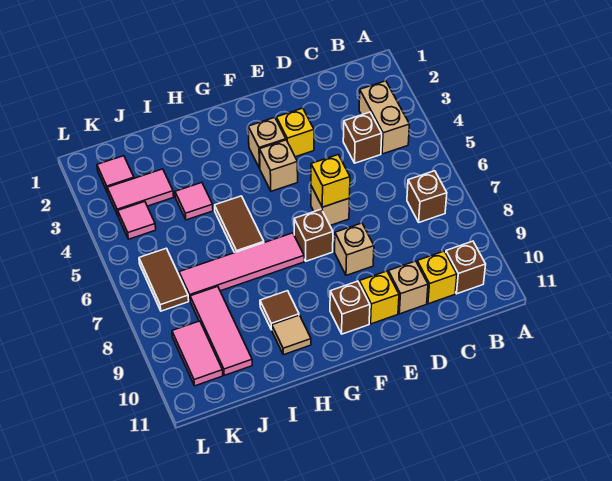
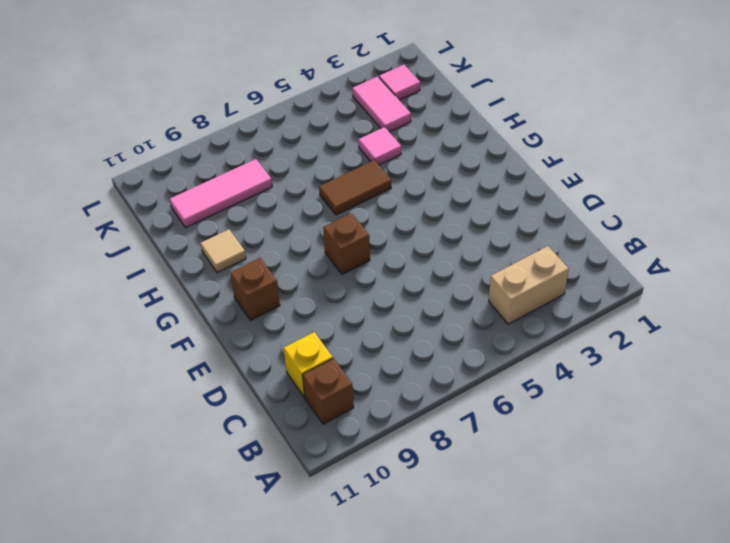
none -> brown brick B7 level 1
none -> brown brick C4 level 1
none -> tan brick D10 level 1

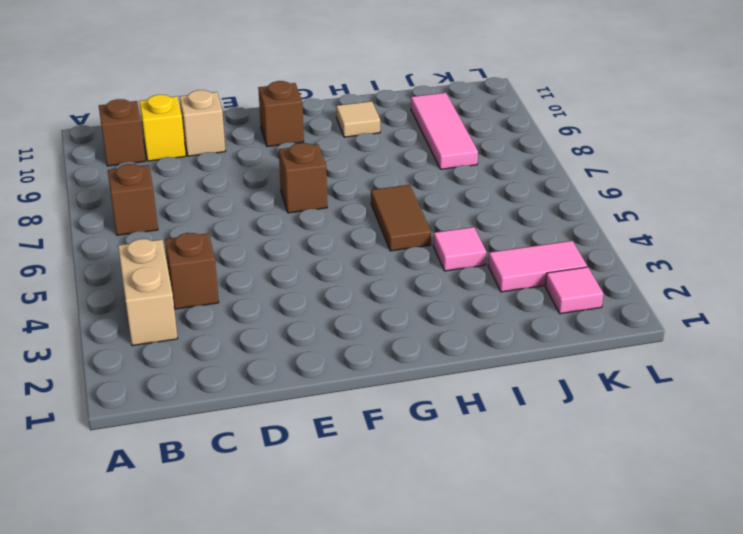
none -> yellow brick E3 level 1
none -> tan brick E6 level 1
none -> tan brick E8 level 1

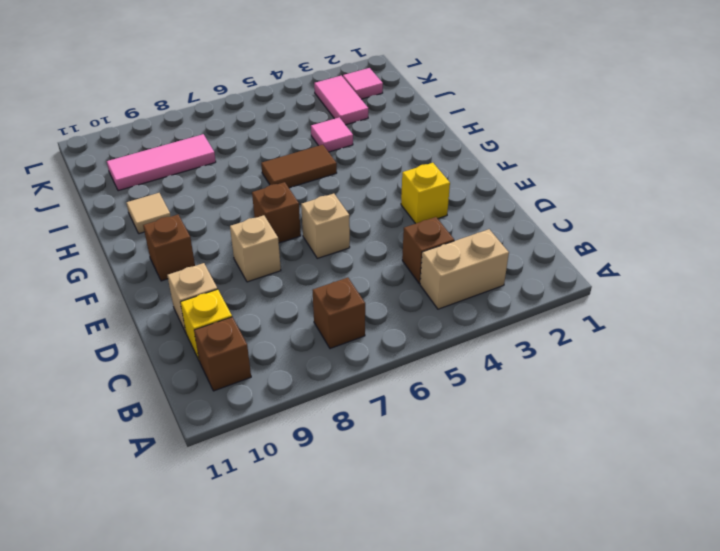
none -> yellow brick E10 level 1
none -> tan brick F3 level 1
none -> tan brick F4 level 1

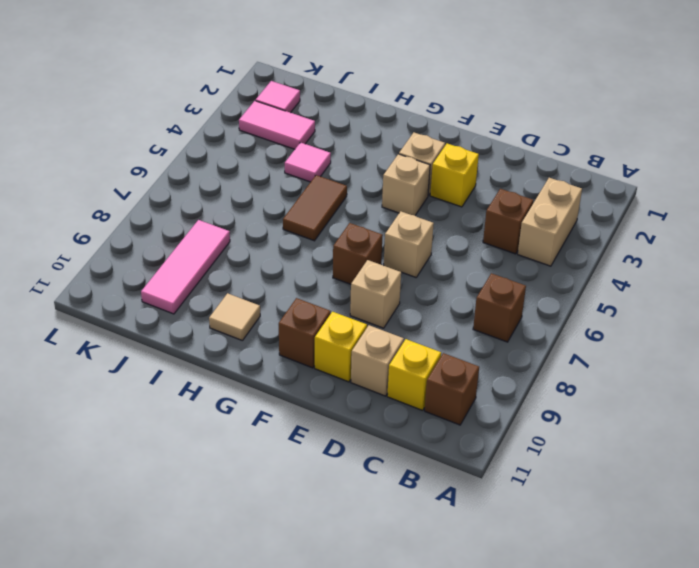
none -> pink tile G7:J7 level 1
none -> brown tile H9 level 1
none -> pink tile K4 level 1

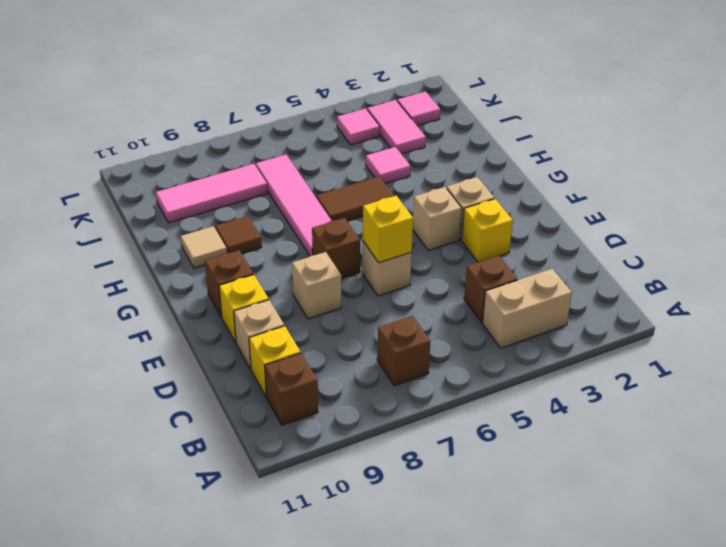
none -> brown tile K6:K7 level 1
none -> pink tile K9:K10 level 1

